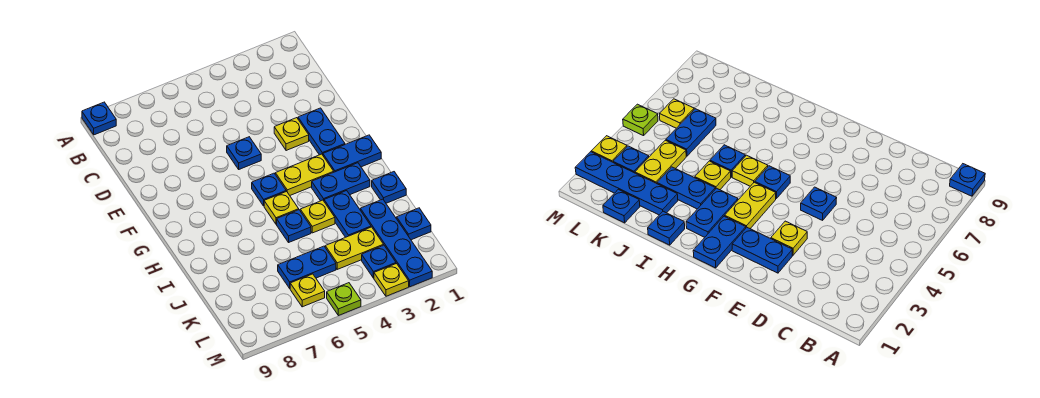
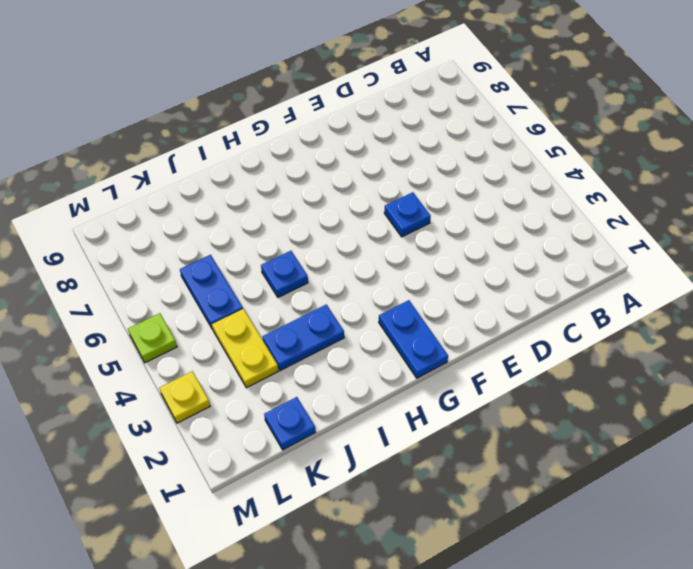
none -> blue plate A9 level 1
none -> blue plate E2:F2 level 1
none -> yellow plate E3 level 1

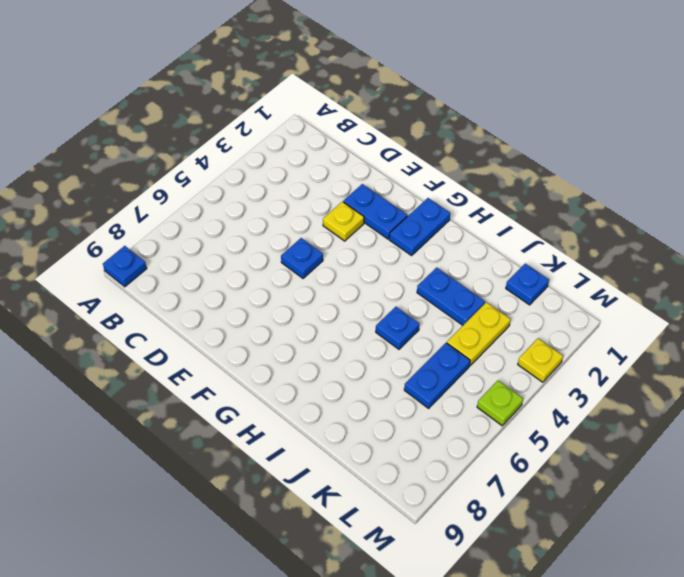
none -> yellow plate G3:G4 level 1
none -> blue plate G5 level 1
none -> blue plate H2:H3 level 1

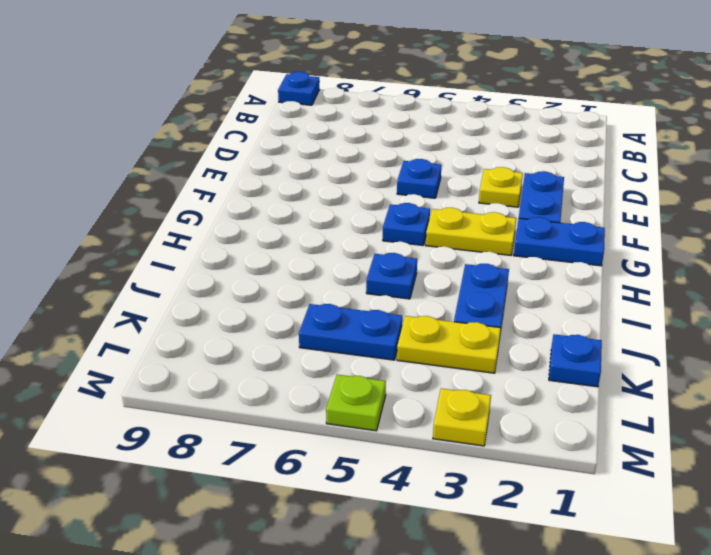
none -> blue plate H2:H3 level 1
none -> yellow plate H5 level 1
none -> blue plate I1 level 1

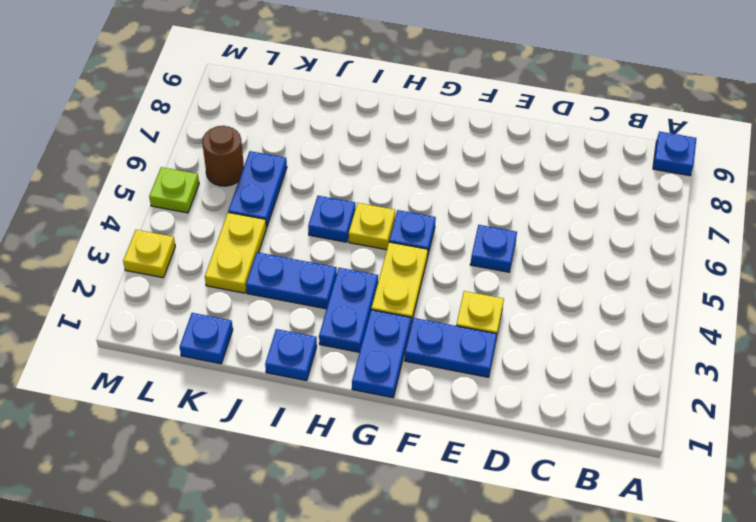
brown round brick L6 level 1 -> yellow plate L6 level 1
none -> yellow plate I4 level 1
none -> blue plate J2:M2 level 1
none -> blue plate L3 level 1

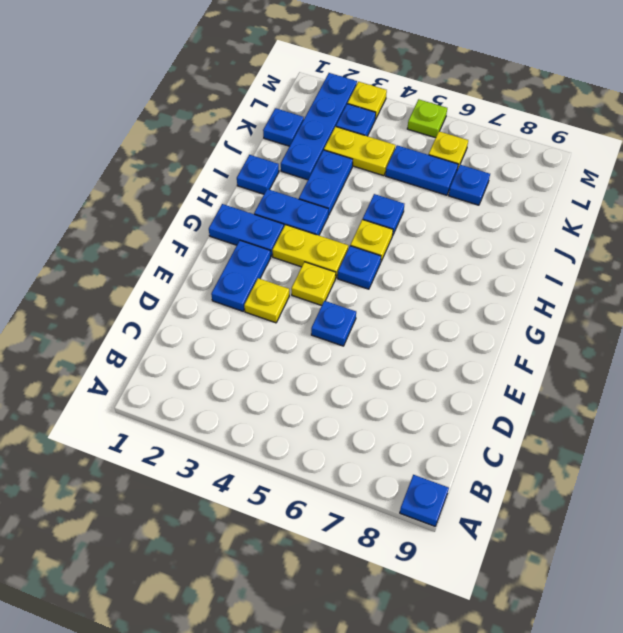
yellow plate F4 level 1 -> yellow plate I4 level 1
blue plate K7 level 1 -> none

